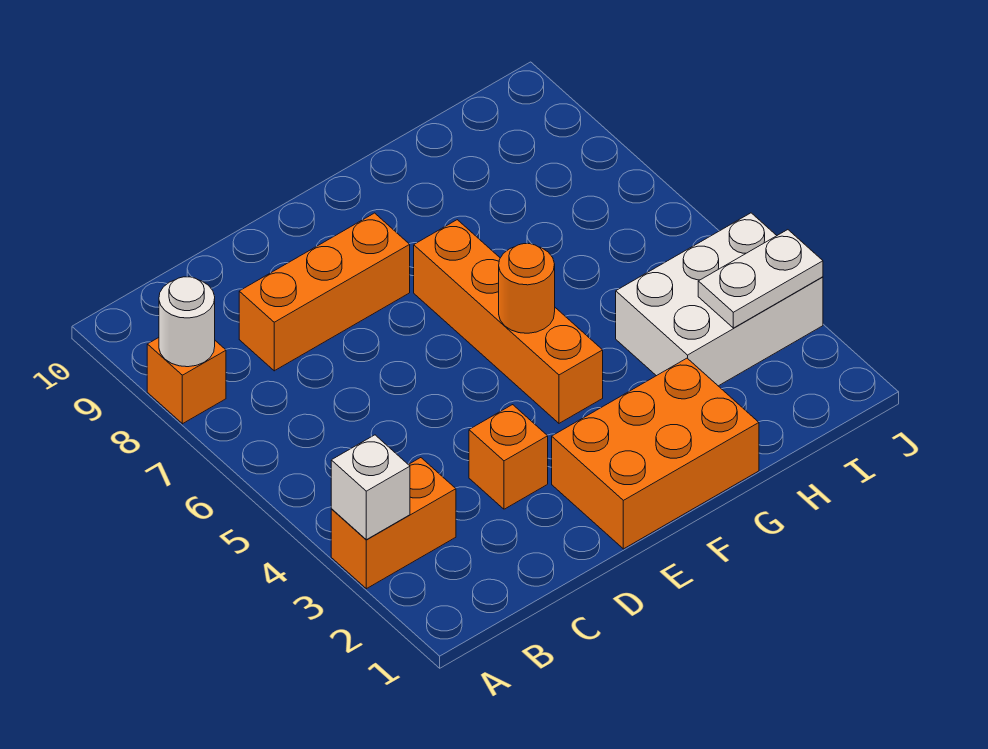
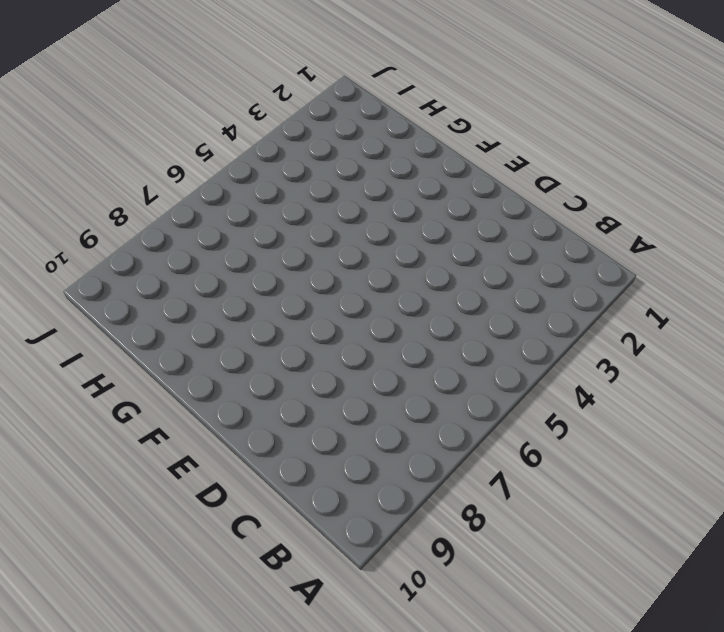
none -> orange brick A3:B3 level 1
none -> orange brick A8 level 1

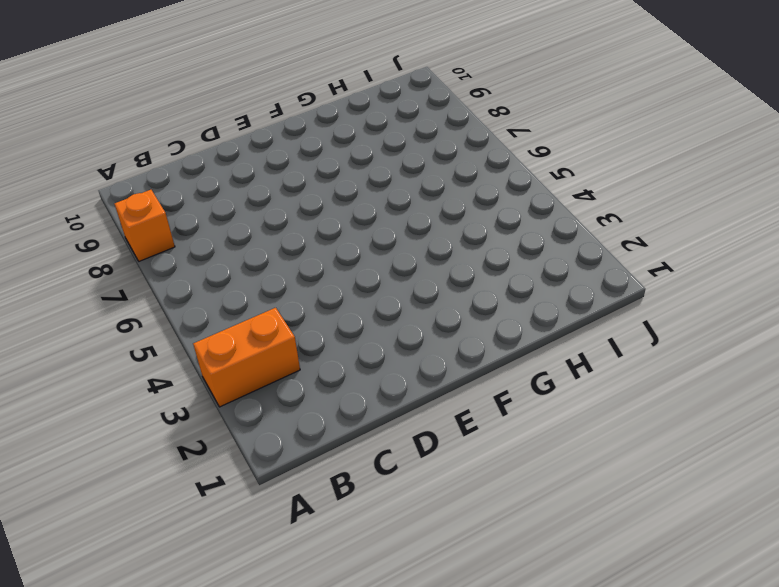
none -> orange brick C8:E8 level 1
none -> orange brick D3 level 1

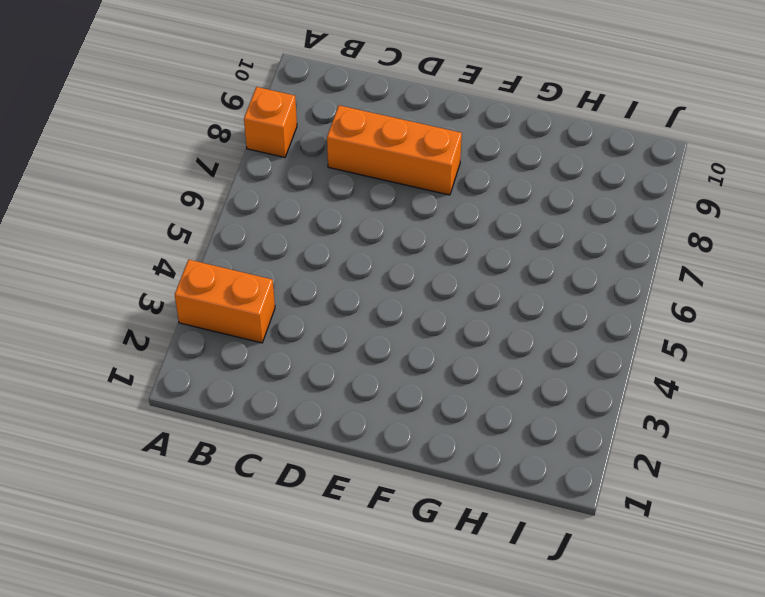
none -> orange brick D3 level 1
none -> orange brick E1:G2 level 1

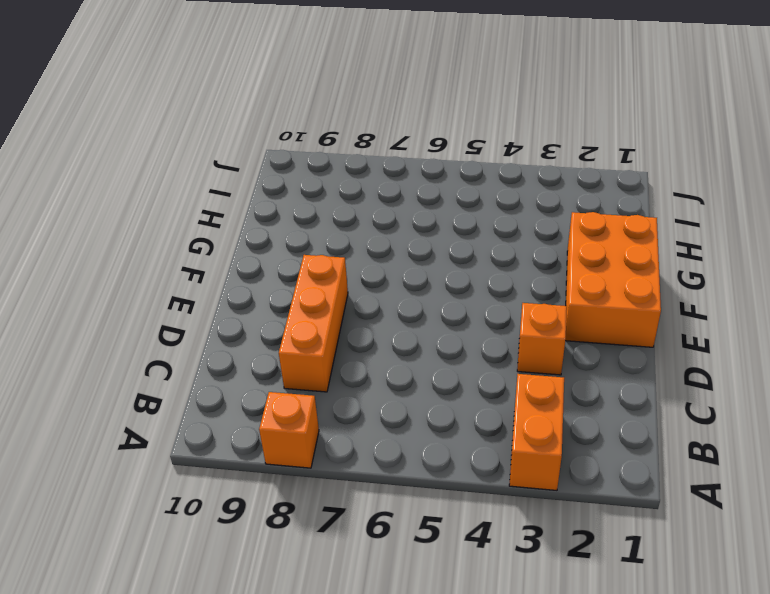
none -> orange brick F4:F7 level 1
none -> white brick H3:J4 level 1

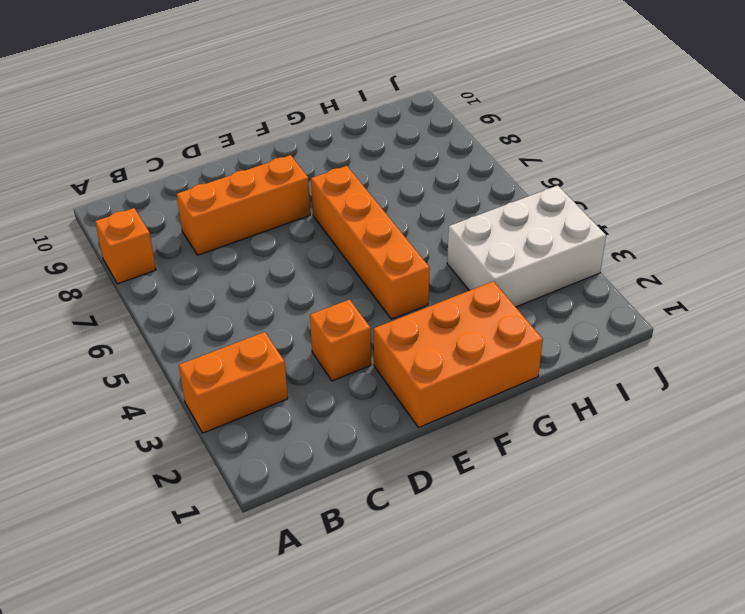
none -> white brick A3 level 2
none -> white round brick A8 level 2

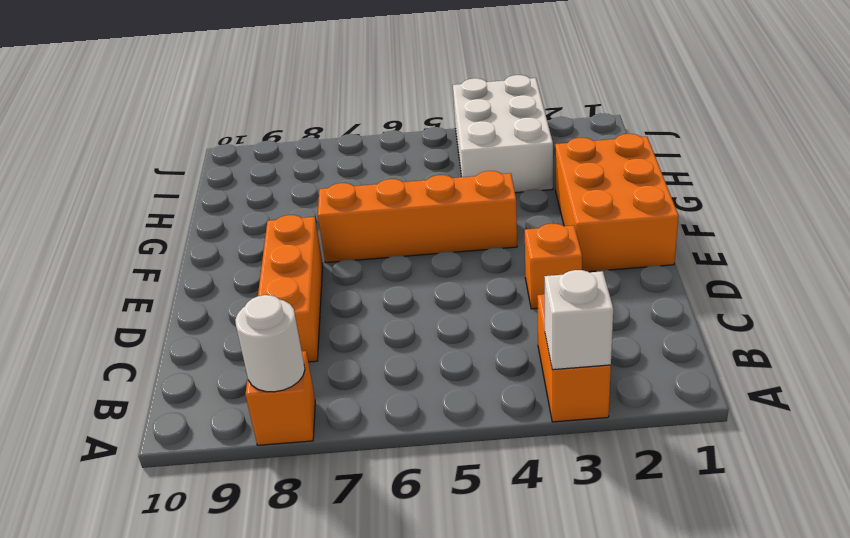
none -> orange round brick F5 level 2
none -> white plate I3:J3 level 2

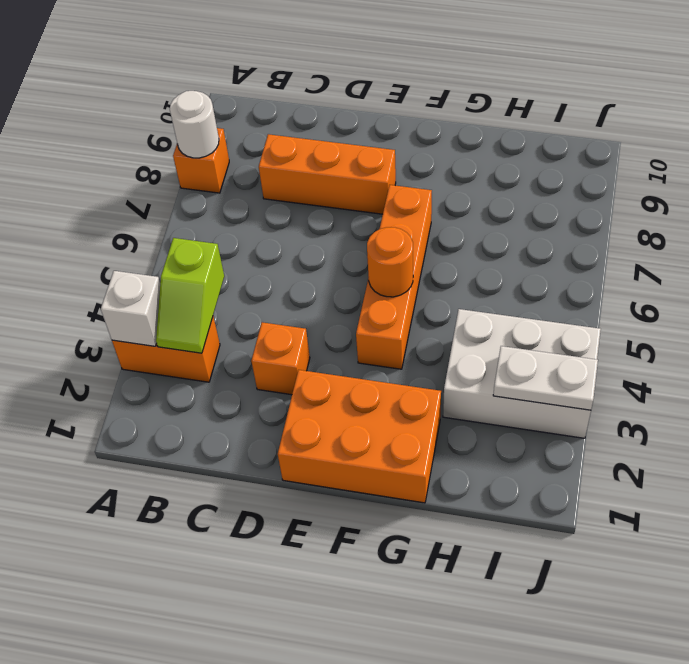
lime slope B3:B4 level 2 top 4 -> none

